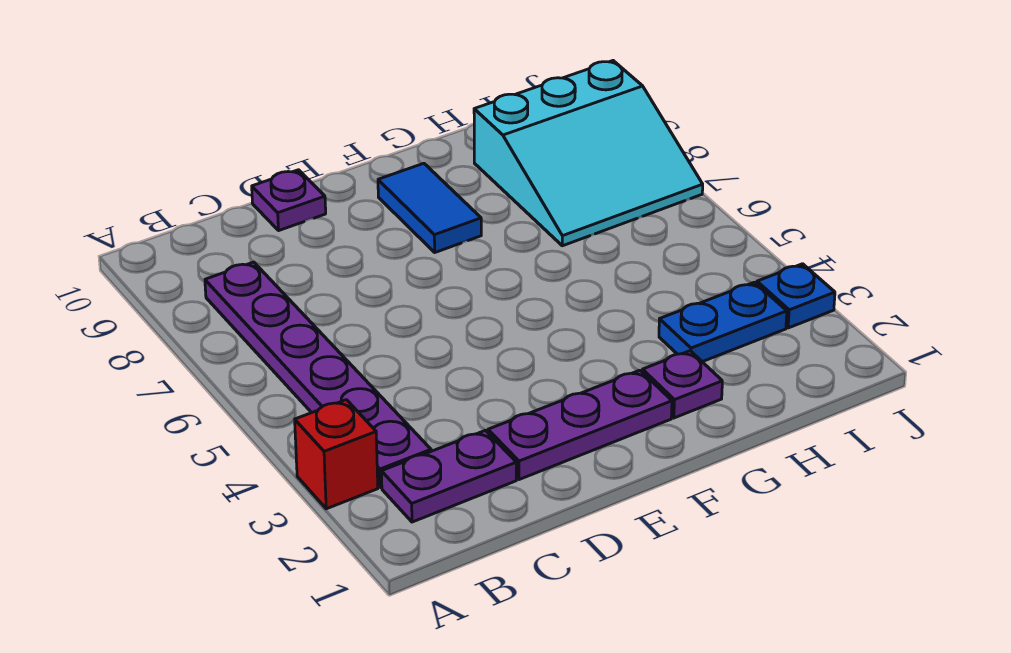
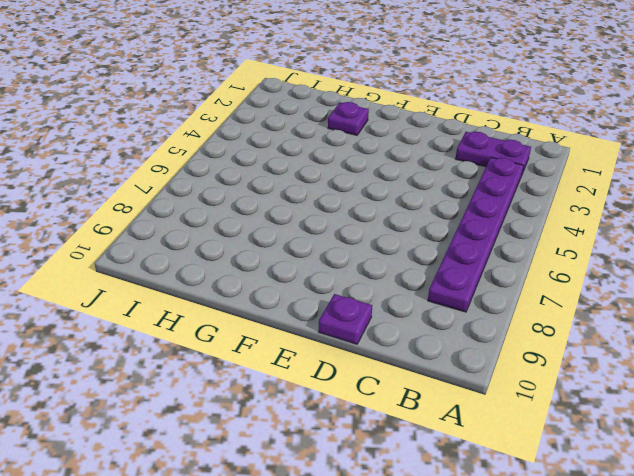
none -> red brick A3 level 1
none -> purple plate D2:F2 level 1

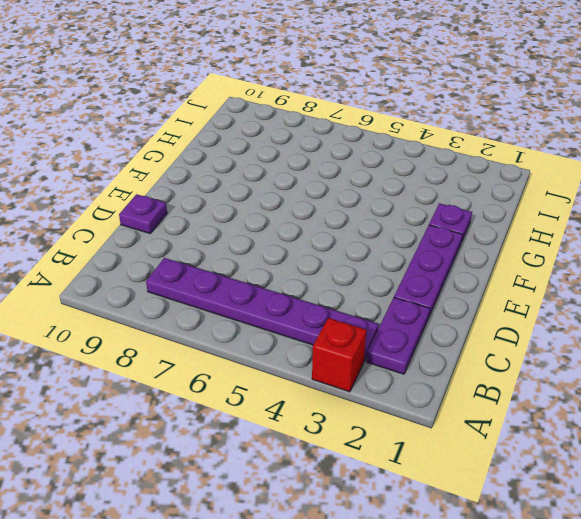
none -> blue tile F8:F9 level 1
none -> blue plate H3:I3 level 1

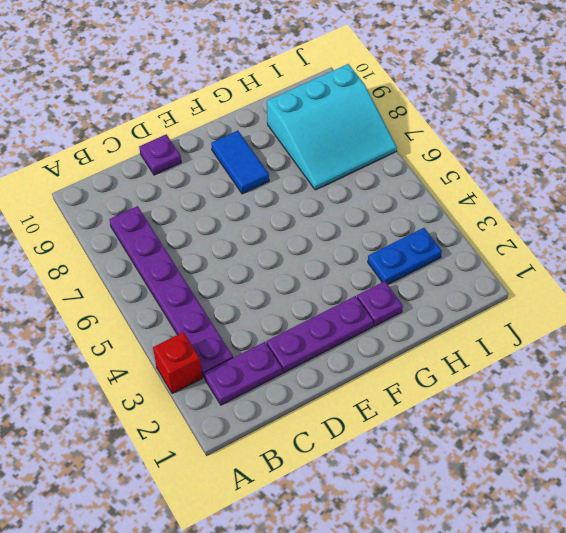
none -> blue plate J3 level 1

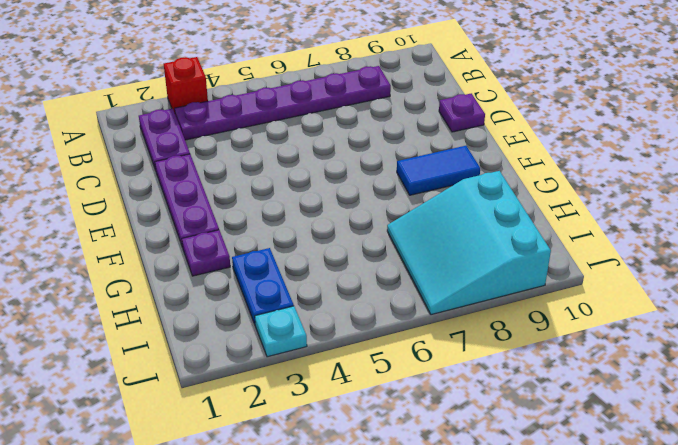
cyan plate J3 level 1 -> blue plate J3 level 1

